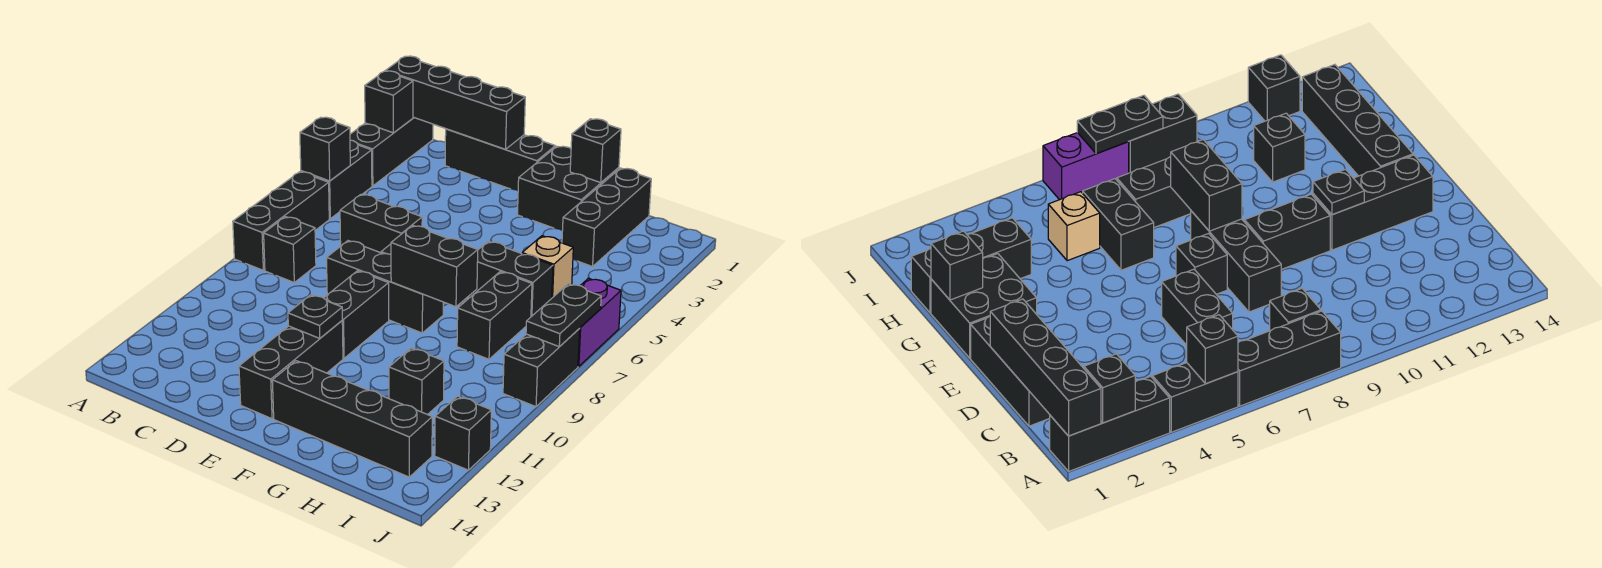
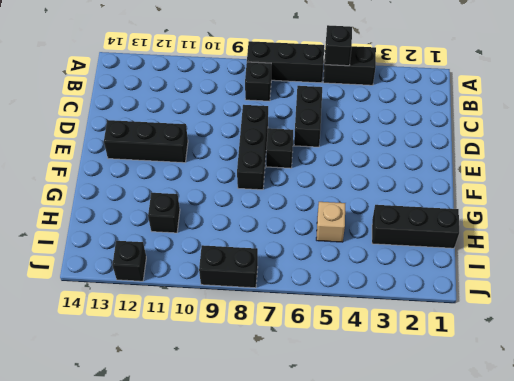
none -> black brick A1:A3 level 1
none -> black brick C1:E1 level 1
none -> black brick E9:E10 level 1

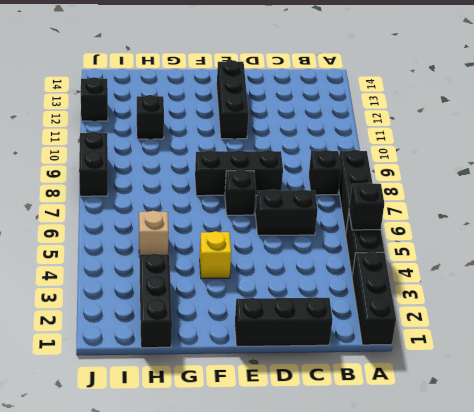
yellow brick F4 level 1 -> none
none -> black brick E9:E10 level 1
none -> black brick F1:G2 level 1
none -> black brick F13:I13 level 1

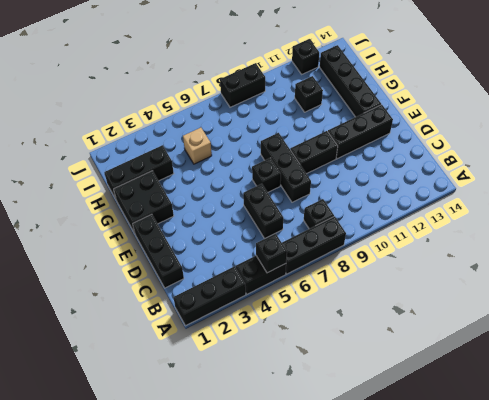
none -> black brick G6:H6 level 1
none -> black brick H7:H8 level 1
none -> purple brick J6:J7 level 1

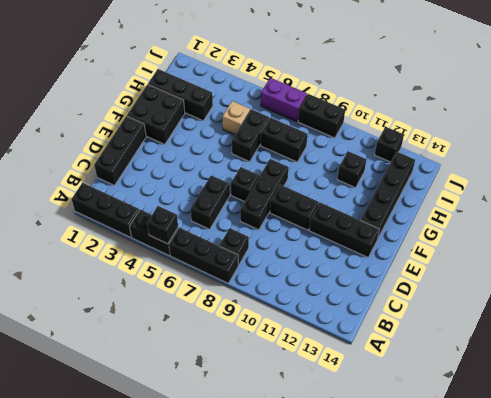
none -> black brick A1:D1 level 2
none -> black brick A2 level 2
none -> black plate E11 level 2

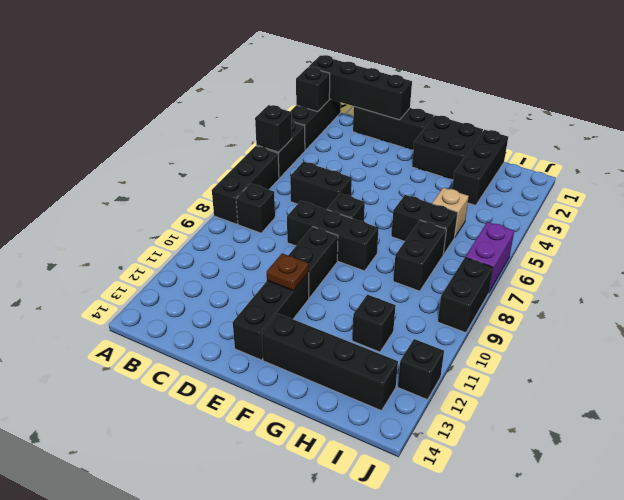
brown plate E11 level 2 -> black plate E11 level 2
none -> black brick F8:G8 level 2
none -> black brick G1 level 2
none -> black plate J7:J8 level 2

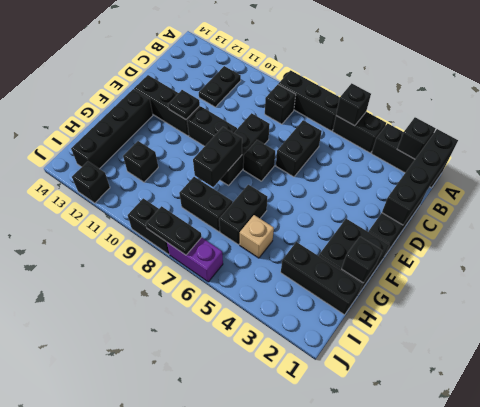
black plate B11:C11 level 1 -> none

